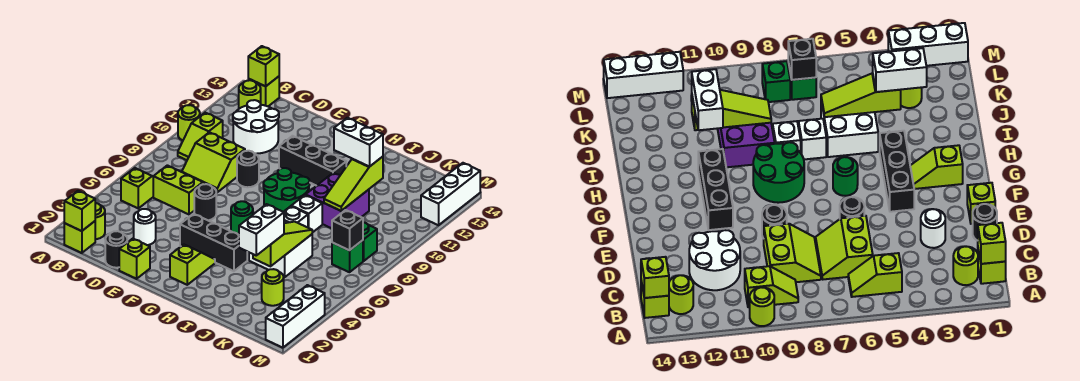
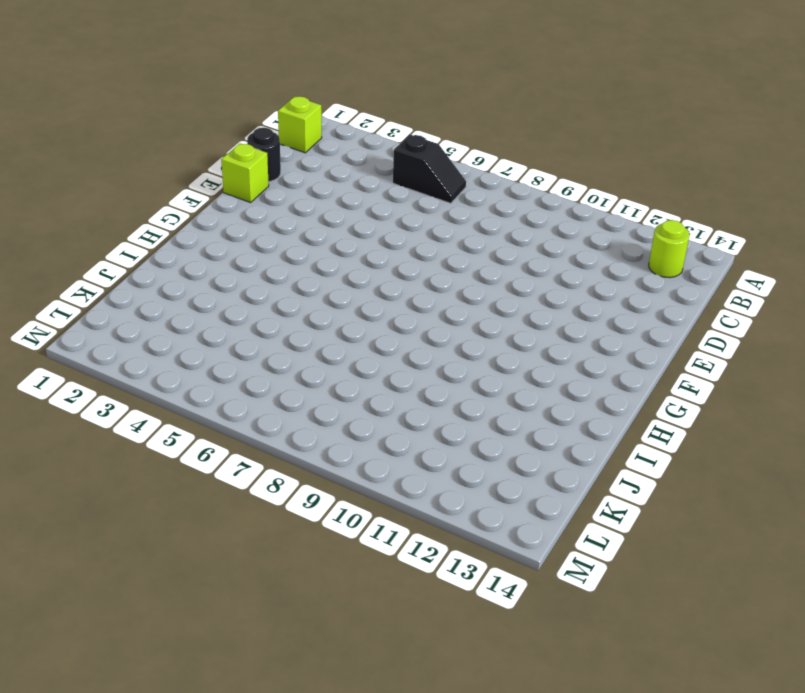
black slope B5:B6 level 1 top 5 -> lime slope B5:B6 level 1 top 5
none -> lime round brick A10 level 1
none -> lime round brick B2 level 1
none -> lime slope B9:B10 level 1 top 10
none -> lime brick B14 level 1

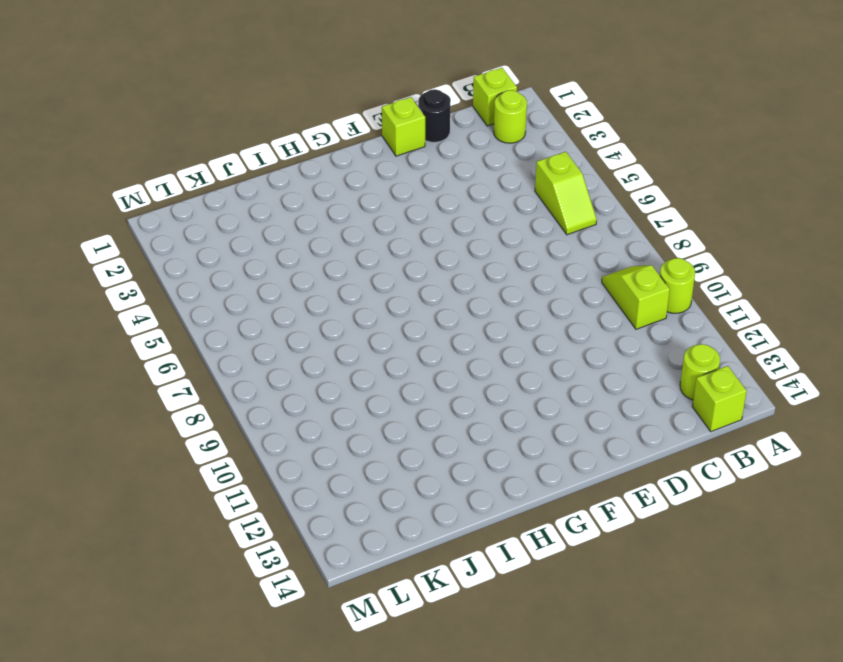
none -> lime slope C6:D7 level 1 top 6
none -> lime slope C8:D9 level 1 top 9
none -> white round brick C11:D12 level 1
none -> white round brick D3 level 1

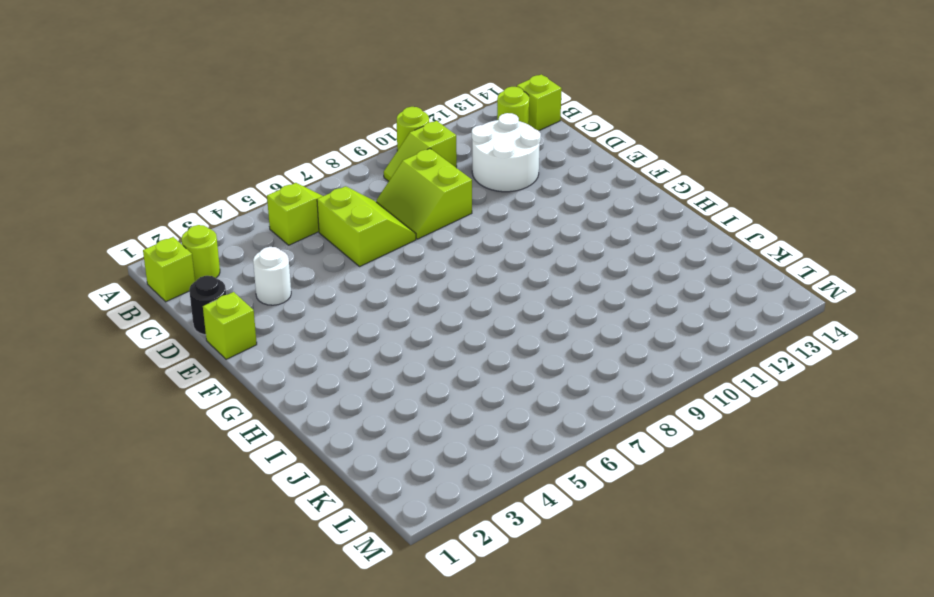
none -> black round brick E6 level 1
none -> black round brick E9 level 1
none -> black brick F4:H4 level 1
none -> black brick F11:H11 level 1

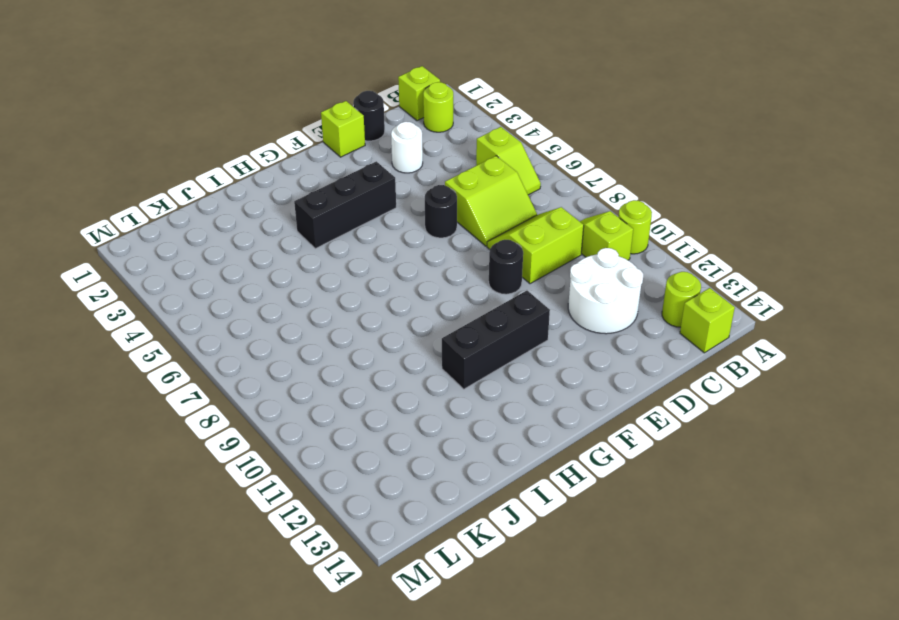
none -> lime slope G2:G3 level 1 top 2
none -> green round brick G6 level 1
none -> green round brick G8:H9 level 1
none -> white brick I5:J6 level 1

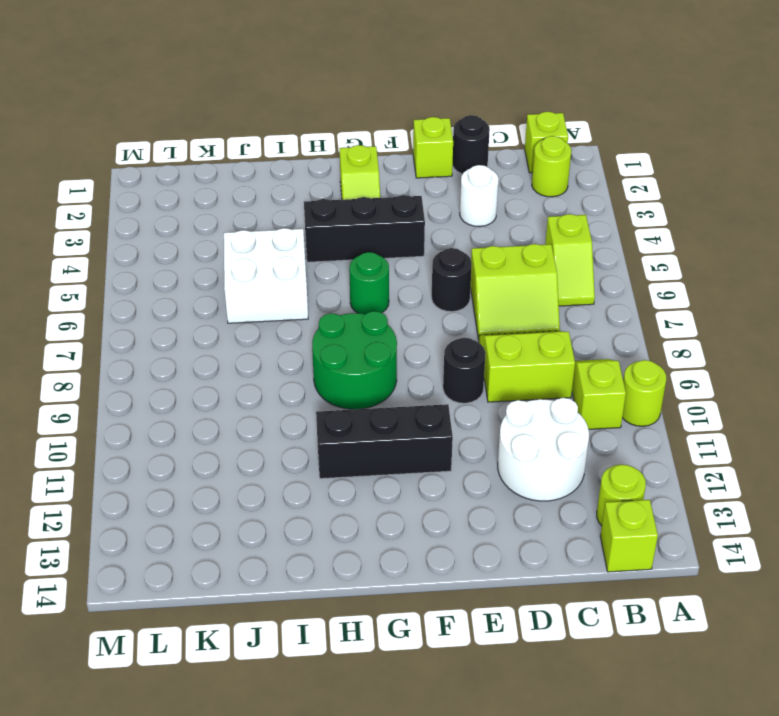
none -> white brick I7 level 1
none -> white brick I8 level 1
none -> purple brick I9:J10 level 1
none -> lime round brick K3 level 1

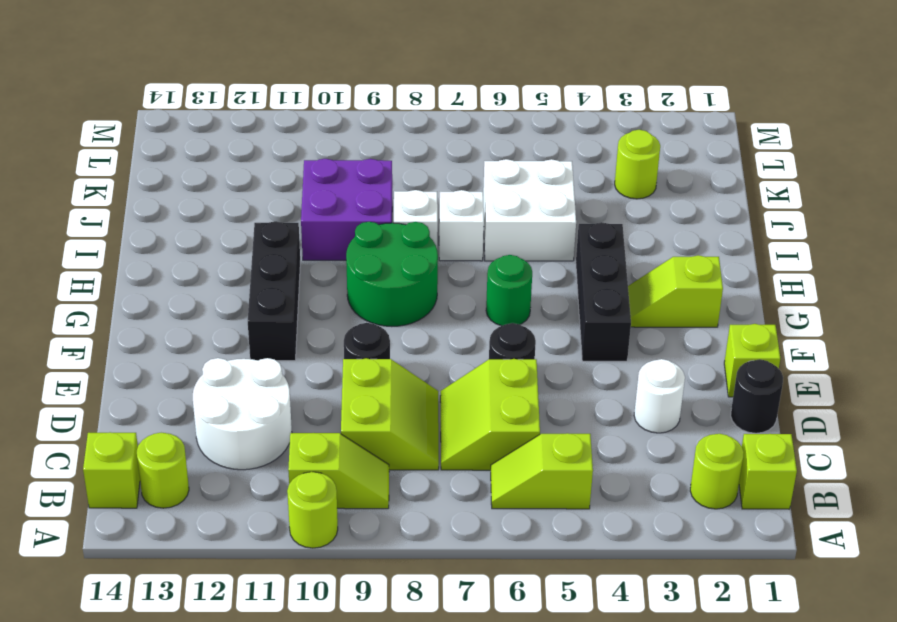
none -> green brick L7 level 1
none -> green brick L8 level 1
none -> white brick M1:M3 level 1
none -> white brick M12:M14 level 1

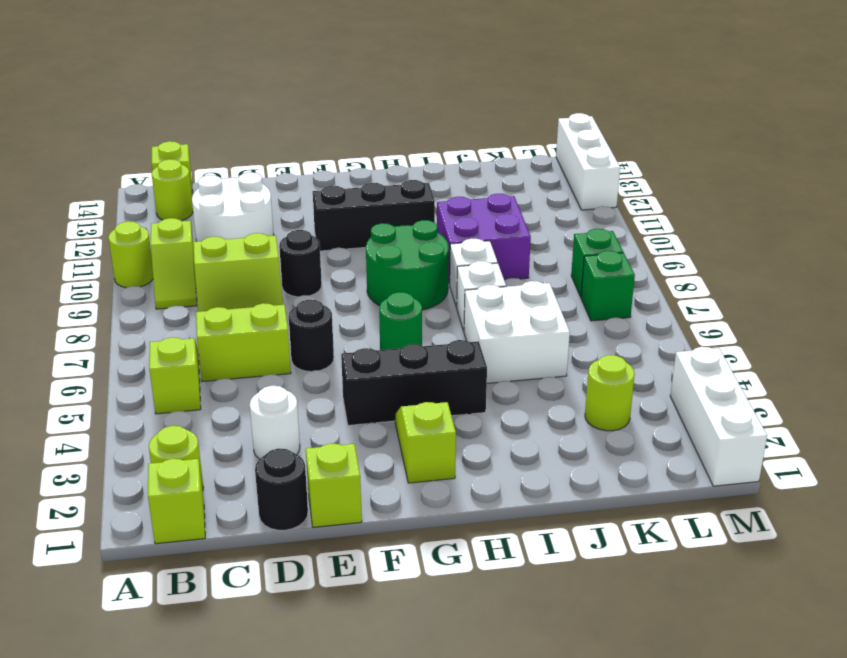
none -> lime brick B1 level 2
none -> lime brick B14 level 2
none -> lime slope J4:J6 level 2 top 4
none -> lime slope J9:J11 level 2 top 11

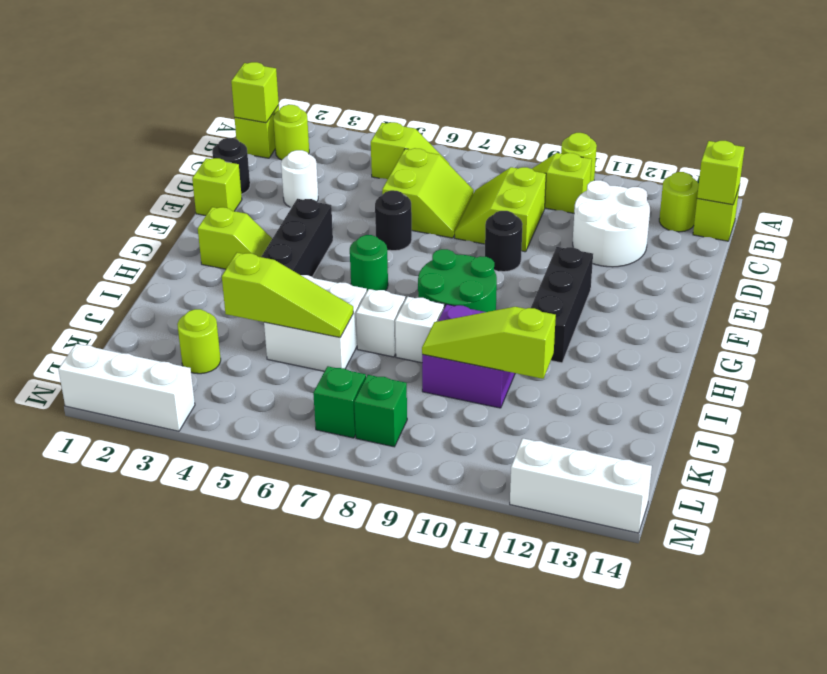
none -> black brick L7 level 2
none -> white brick I11:J11 level 3
none -> white brick J3:J4 level 3

